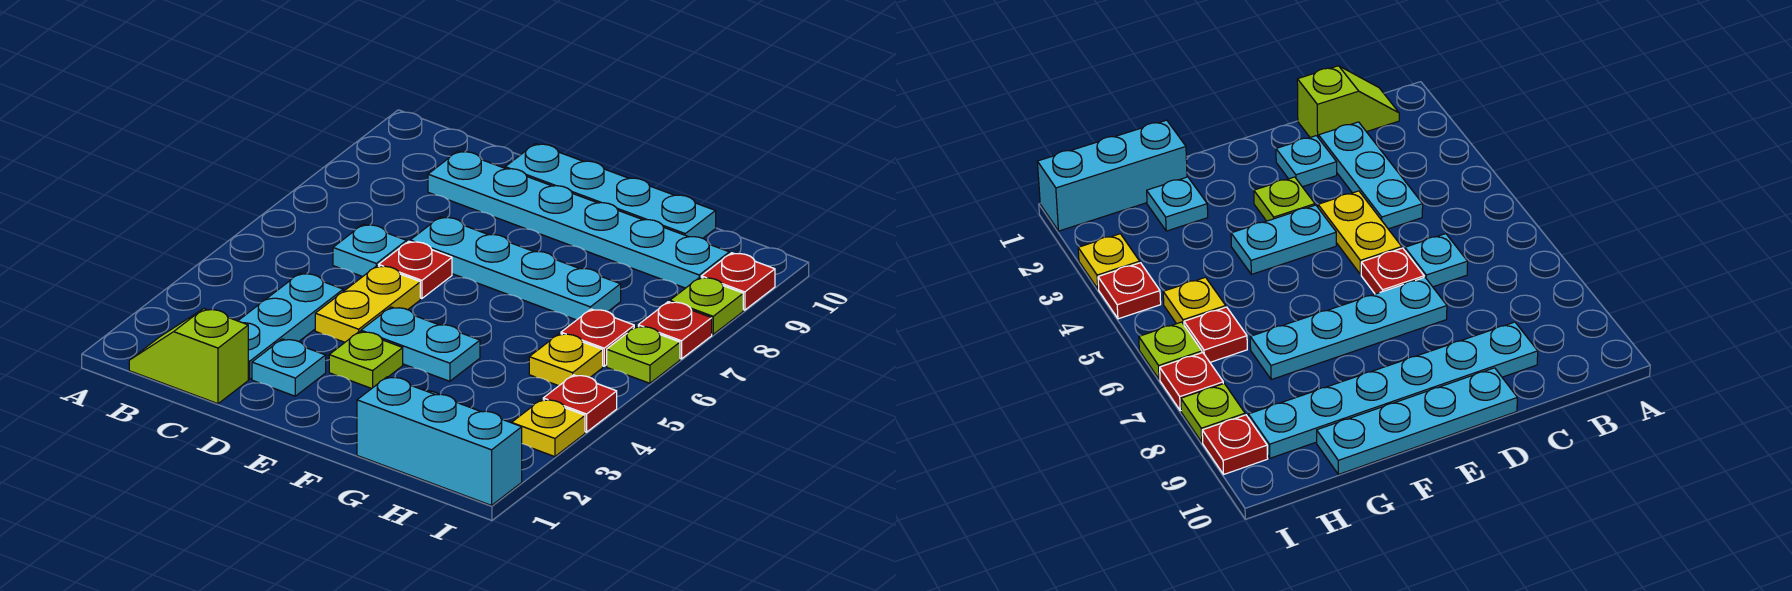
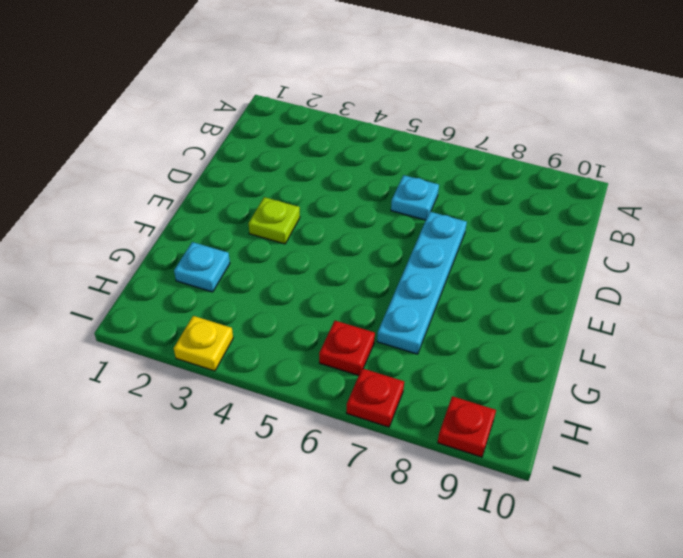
none -> lime slope B1:C1 level 1 top C
none -> cyan plate C2:C4 level 1
none -> cyan plate C9:H9 level 1

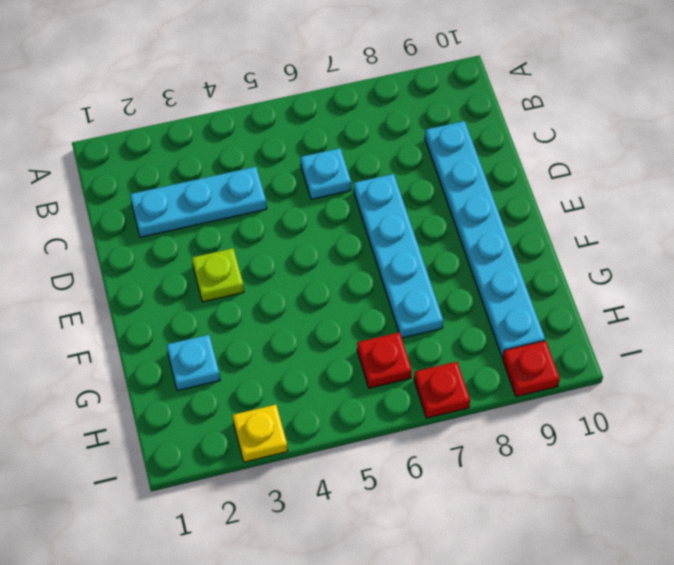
none -> lime slope B1:C1 level 1 top C
none -> cyan plate D2 level 1
none -> yellow plate D4:D5 level 1

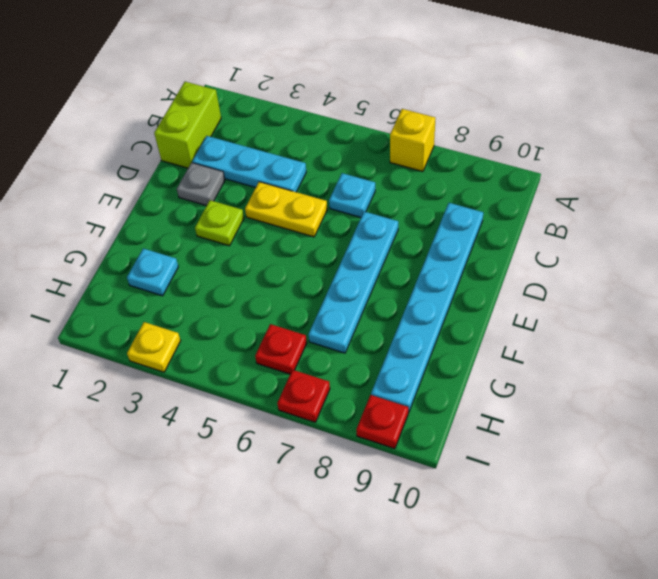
yellow brick A7 level 1 -> none
lime brick B1:C1 level 1 -> lime slope B1:C1 level 1 top C
grey plate D2 level 1 -> cyan plate D2 level 1
none -> red plate D6 level 1
none -> cyan plate D10:G10 level 1
none -> cyan plate E4:F4 level 1

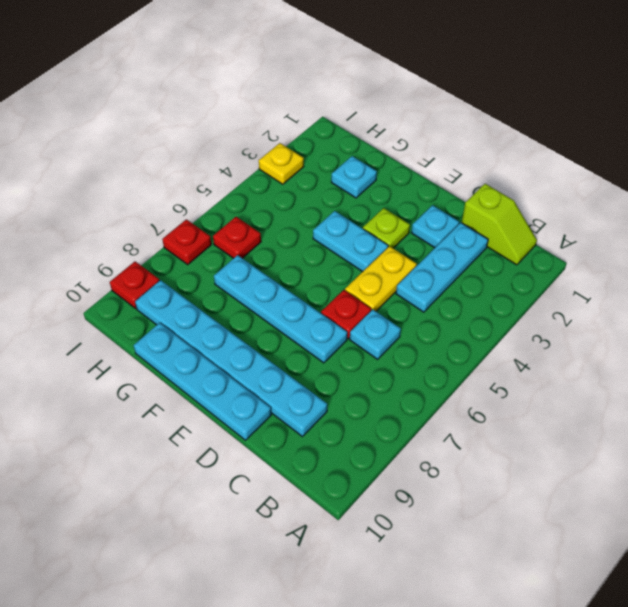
none -> cyan brick G1:I1 level 1
none -> yellow plate H5 level 1
none -> red plate I4 level 1

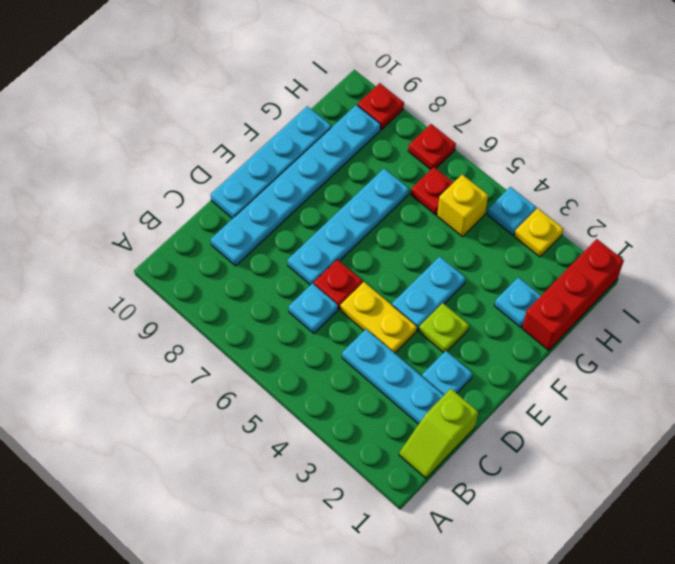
red brick G1:I1 level 1 -> cyan brick G1:I1 level 1
yellow brick H5 level 1 -> yellow plate H5 level 1
cyan plate I4 level 1 -> red plate I4 level 1
none -> lime plate I6 level 1
none -> lime plate I8 level 1

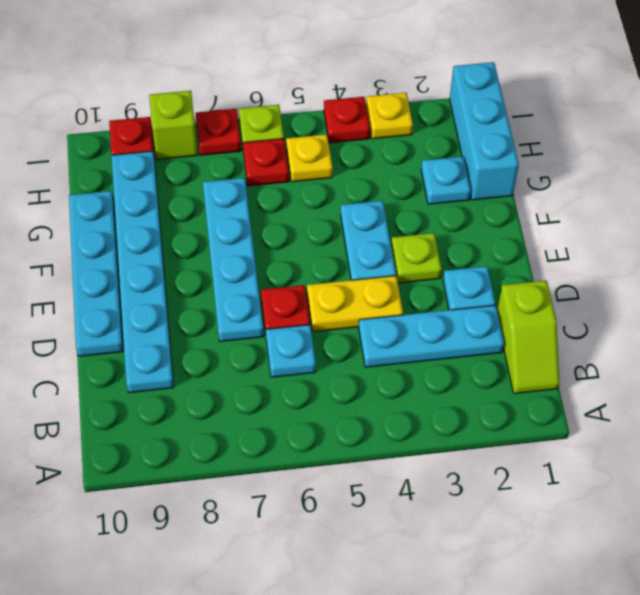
lime brick I8 level 1 -> lime plate I8 level 1

